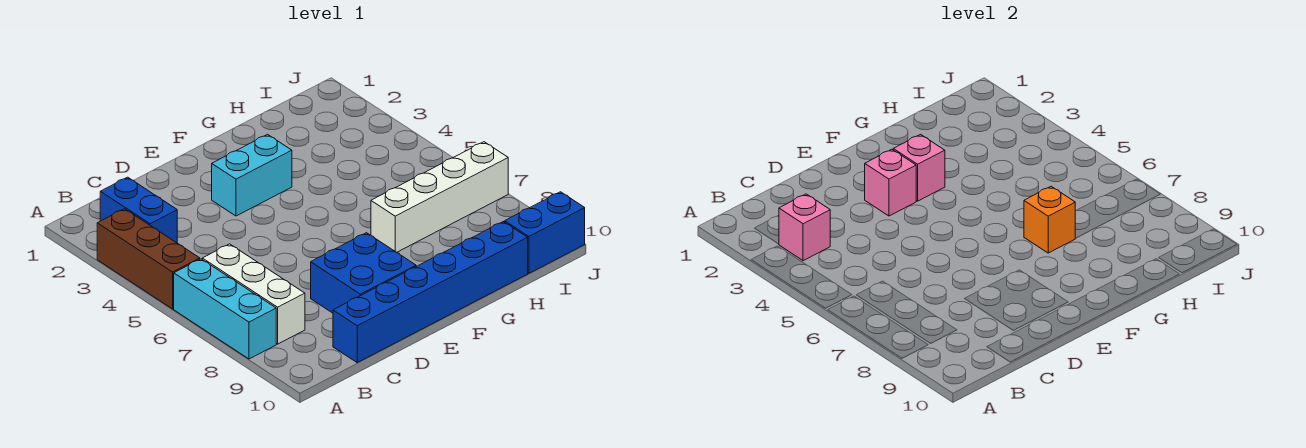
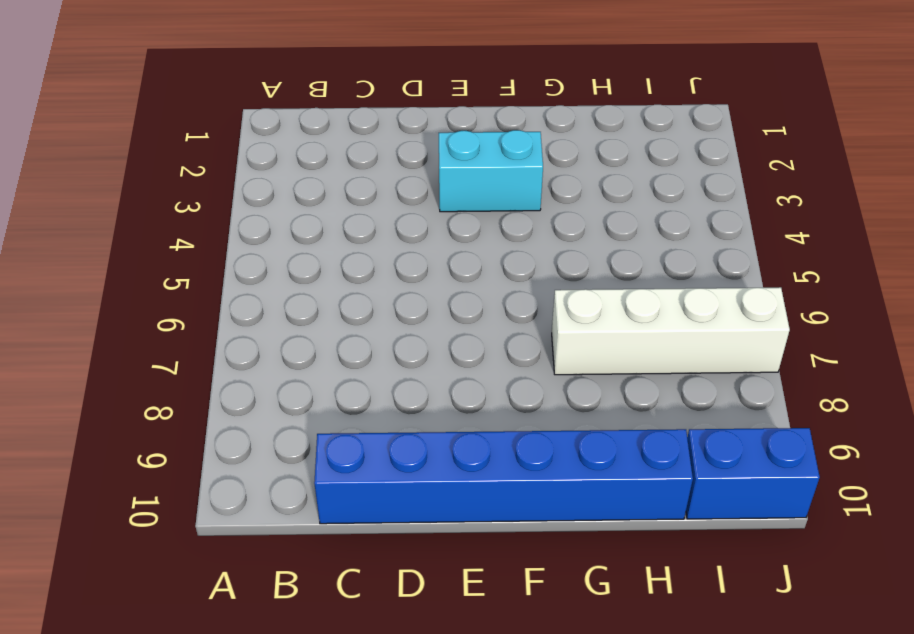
none -> brown brick A3:A5 level 1
none -> cyan brick A6:A8 level 1
none -> blue brick B2:B3 level 1

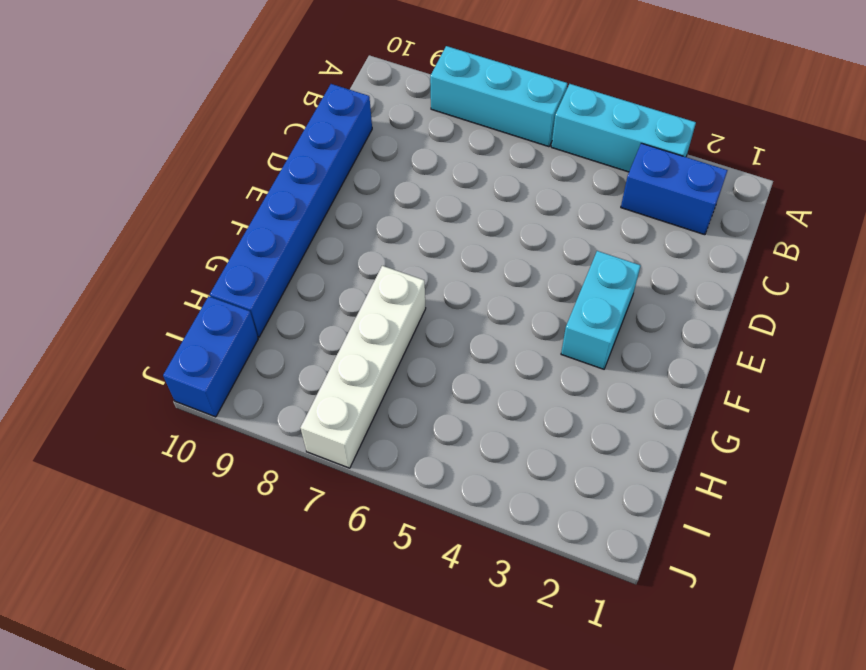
cyan brick A3:A5 level 1 -> brown brick A3:A5 level 1
none -> white brick B6:B8 level 1
none -> blue brick D8:E9 level 1
none -> pink brick B3 level 2

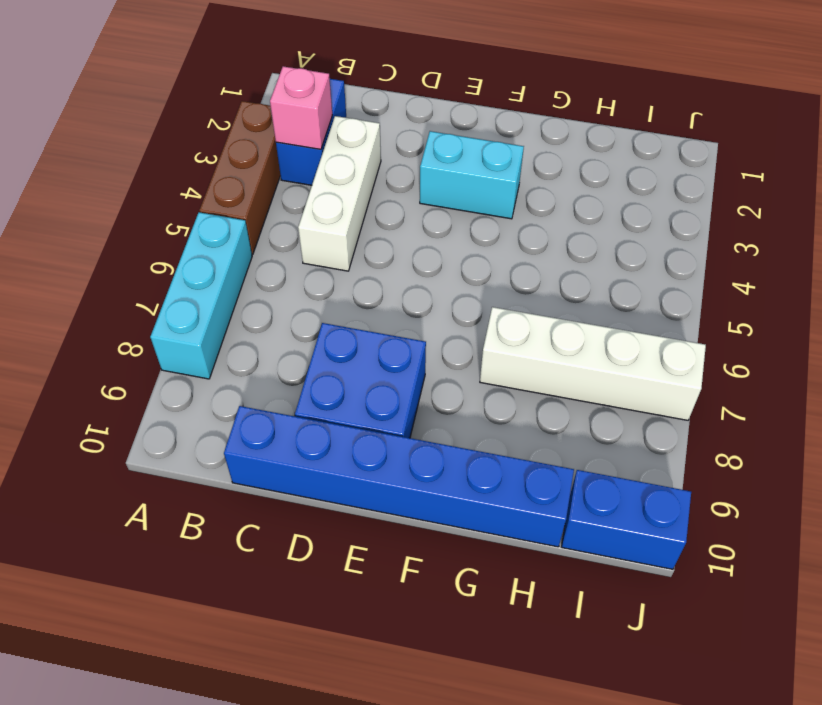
white brick C3:C5 level 1 -> white brick B6:B8 level 1
none -> pink brick E3 level 2
none -> pink brick F3 level 2
none -> orange brick G7 level 2

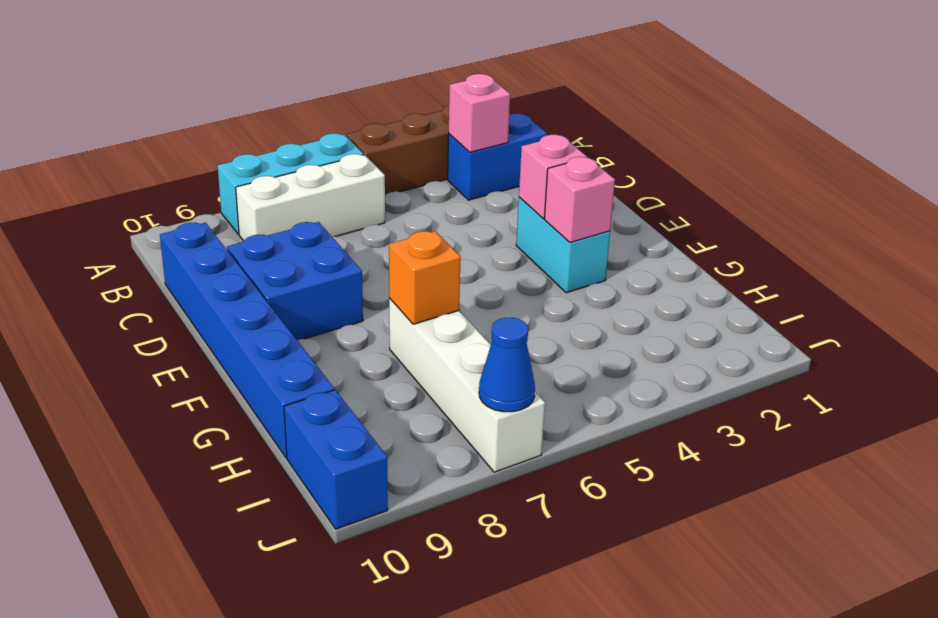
blue cone J7 level 2 -> none

